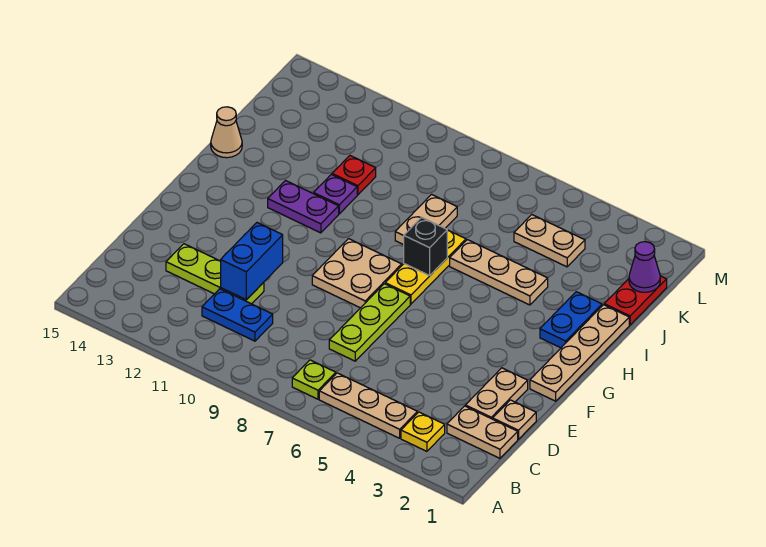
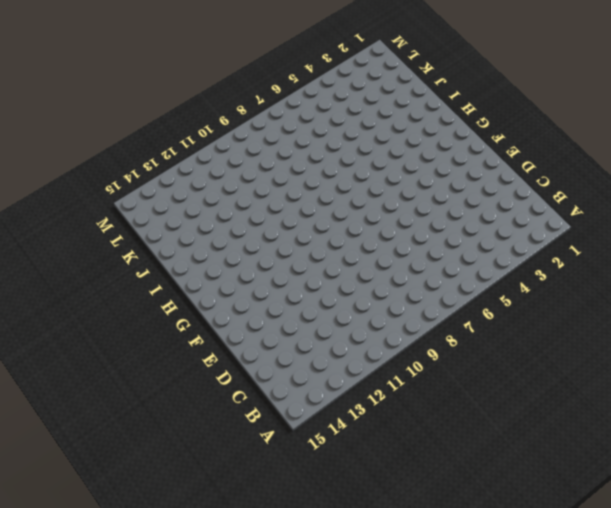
none -> yellow plate B3 level 1
none -> tan plate B4:B6 level 1
none -> lime plate B7 level 1

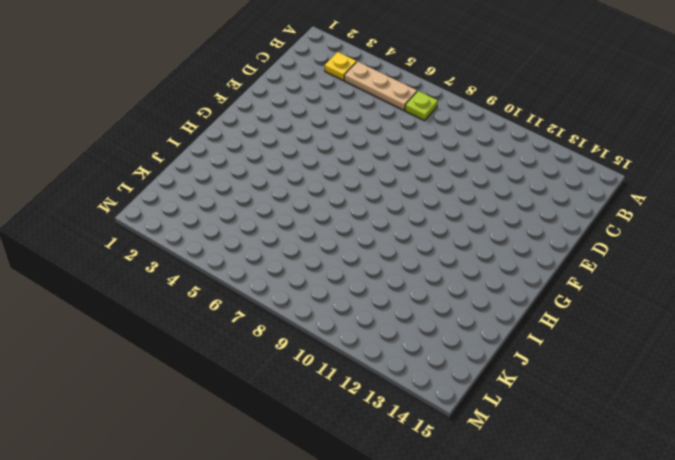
none -> tan plate C1:C2 level 1
none -> blue plate C10:C11 level 1
none -> tan plate D1 level 1

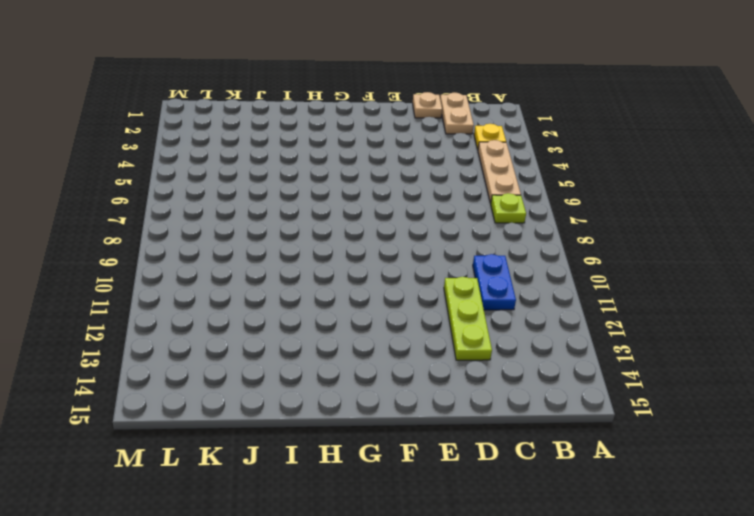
none -> tan plate D2:E2 level 1
none -> lime plate D7:F7 level 1
none -> tan plate F1:I1 level 1

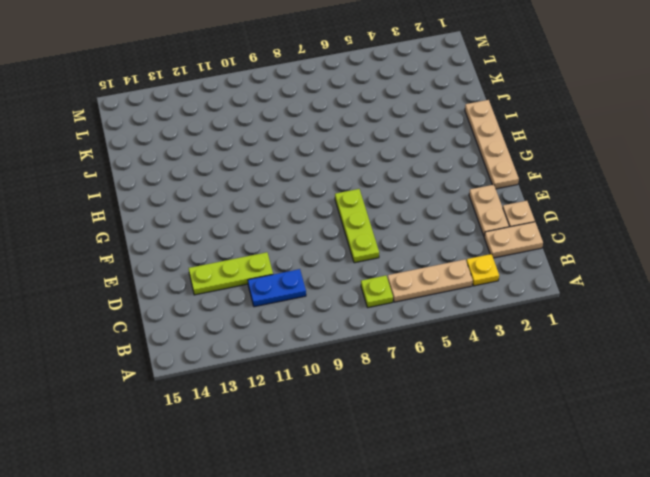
none -> tan plate F8:G9 level 1
none -> yellow plate G7:I7 level 1
none -> blue plate H2:I2 level 1

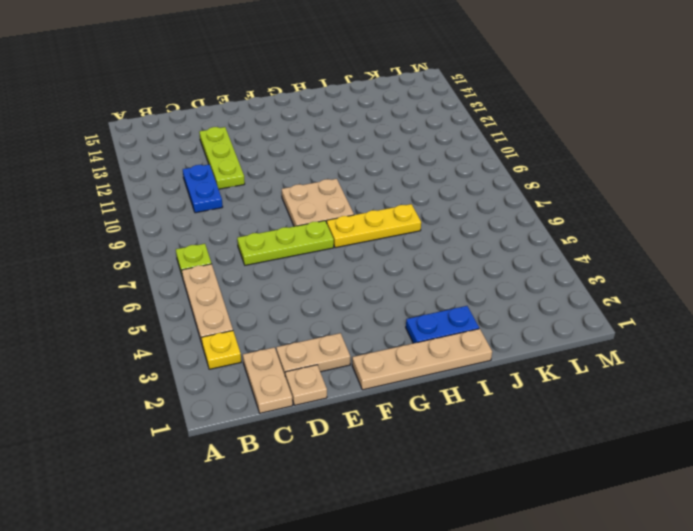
none -> purple plate H11:H12 level 1
none -> tan plate I4:I6 level 1
none -> tan plate I8:J8 level 1

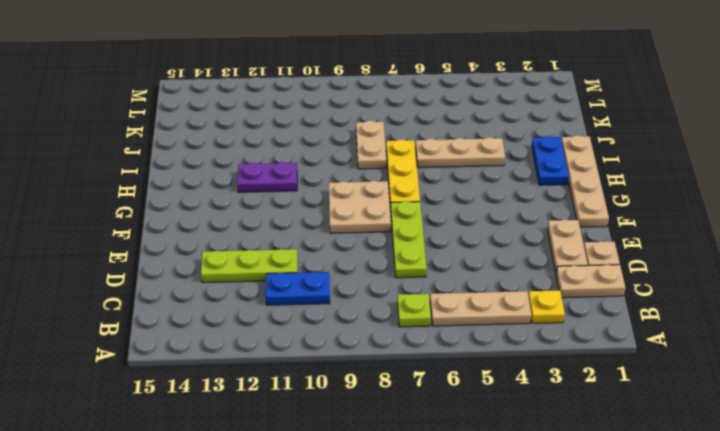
none -> purple plate I11 level 1
none -> tan cone I15 level 1
none -> red plate J1:K1 level 1

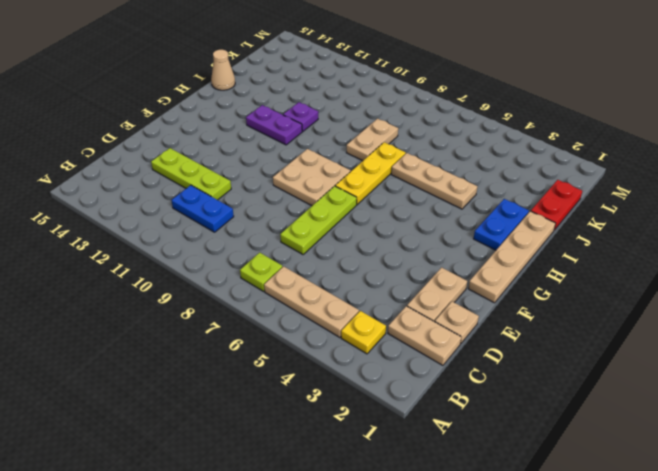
none -> red plate J11 level 1
none -> tan plate K4:K5 level 1
none -> blue brick D11:E11 level 2

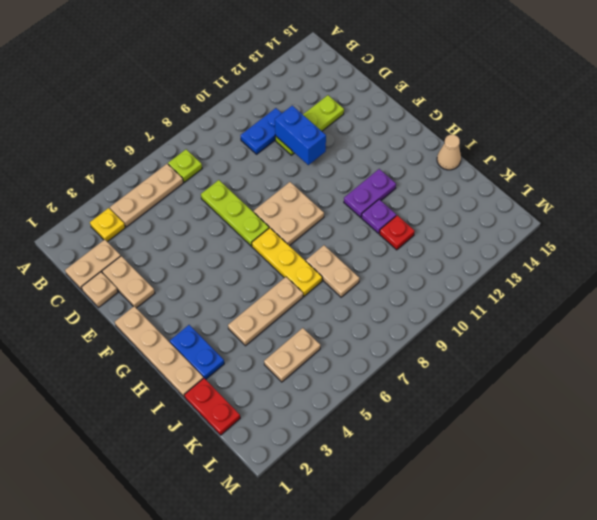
none -> black brick H7 level 2
none -> purple cone K1 level 2

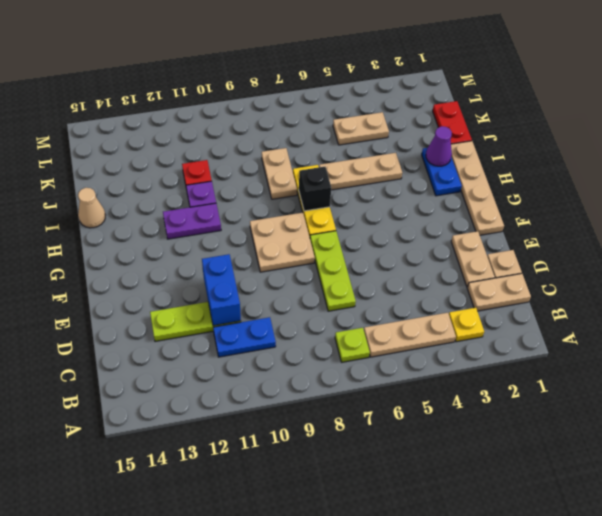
purple cone I2 level 2 -> purple cone K1 level 2

